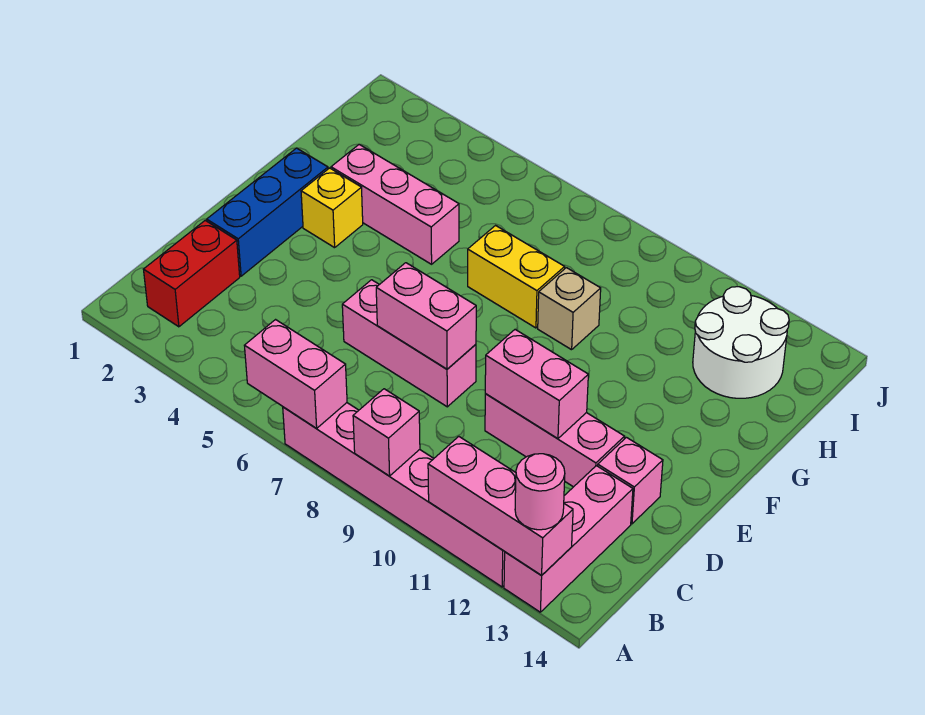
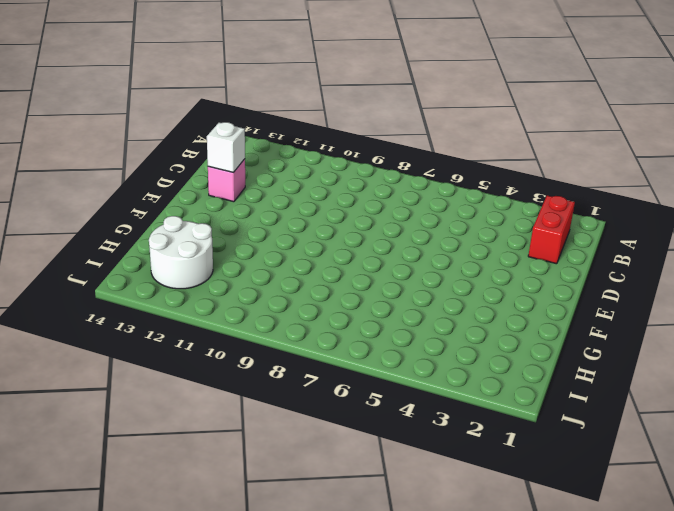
white brick D13 level 2 -> none
none -> pink brick A7:A12 level 1
none -> pink brick A13:C13 level 1
none -> blue brick D2:F2 level 1

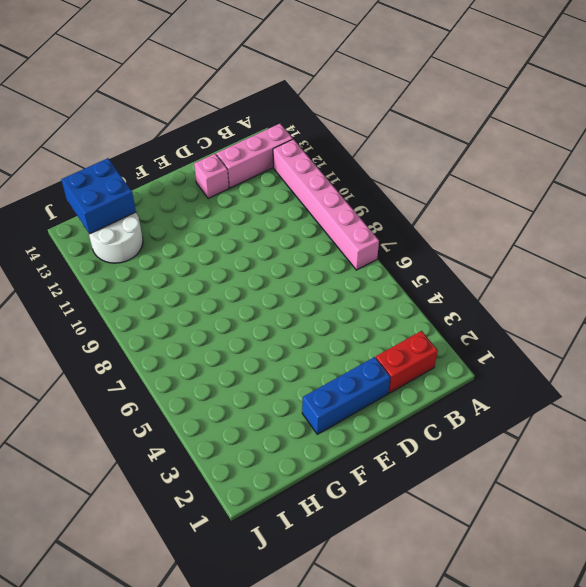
blue brick H13:I14 level 2 -> none
none -> pink brick D6:D8 level 1
none -> pink brick D10:D12 level 1
none -> yellow brick F3 level 1

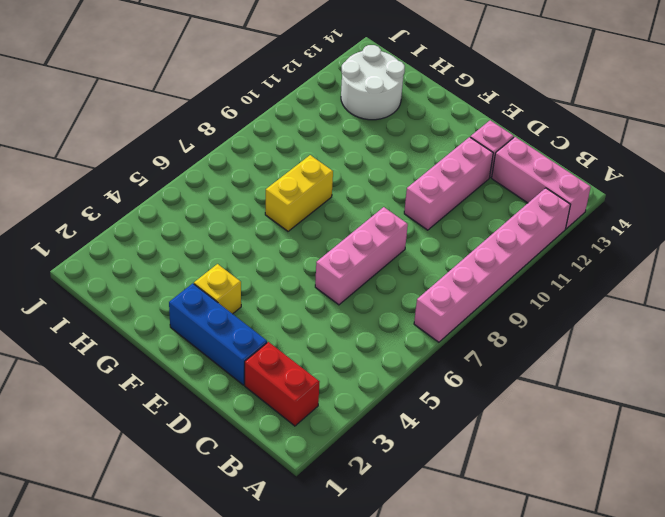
none -> pink brick G3:G5 level 1
none -> tan brick G9 level 1
none -> pink brick A6:A7 level 2

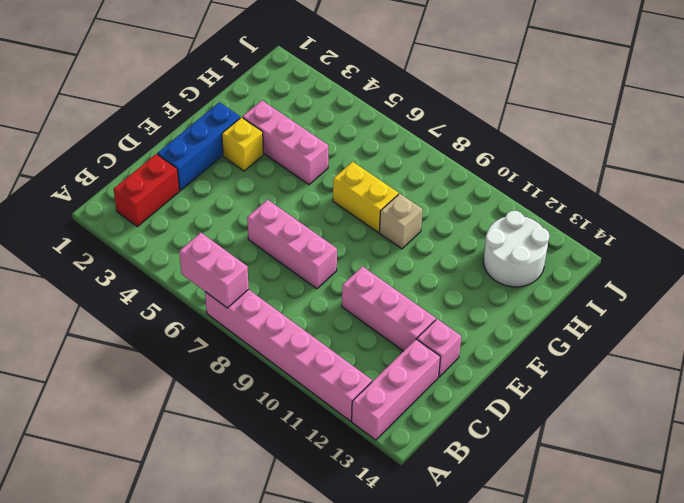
none -> pink brick A9 level 2
none -> pink brick A11:A13 level 2
none -> pink brick D7:D8 level 2

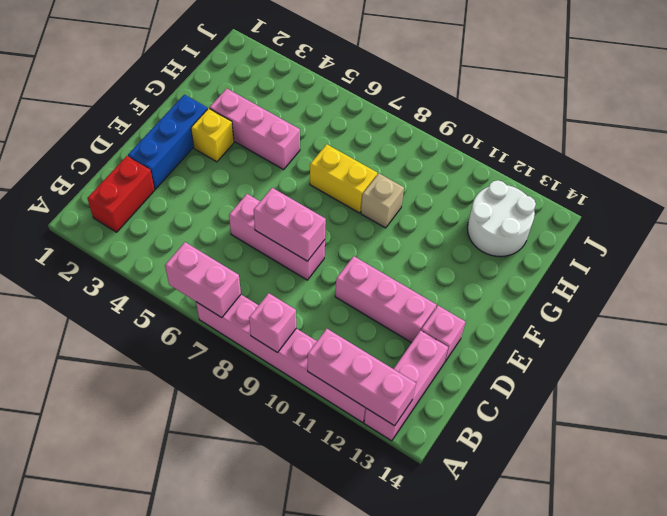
none -> pink brick D10:D11 level 2
none -> pink round brick A13 level 3

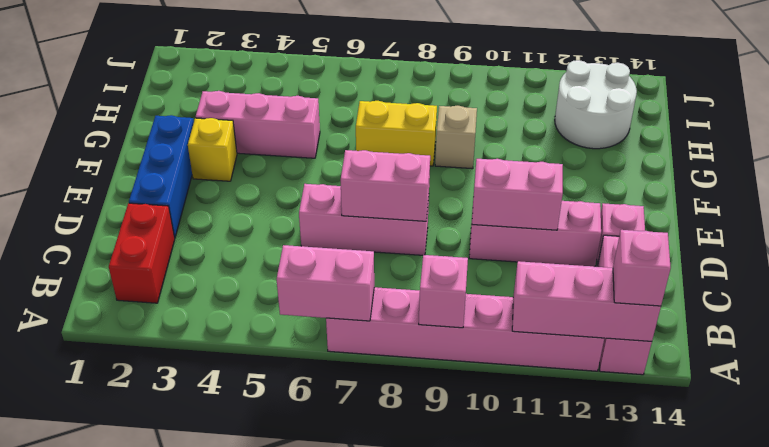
pink brick A13 level 3 -> pink round brick A13 level 3

